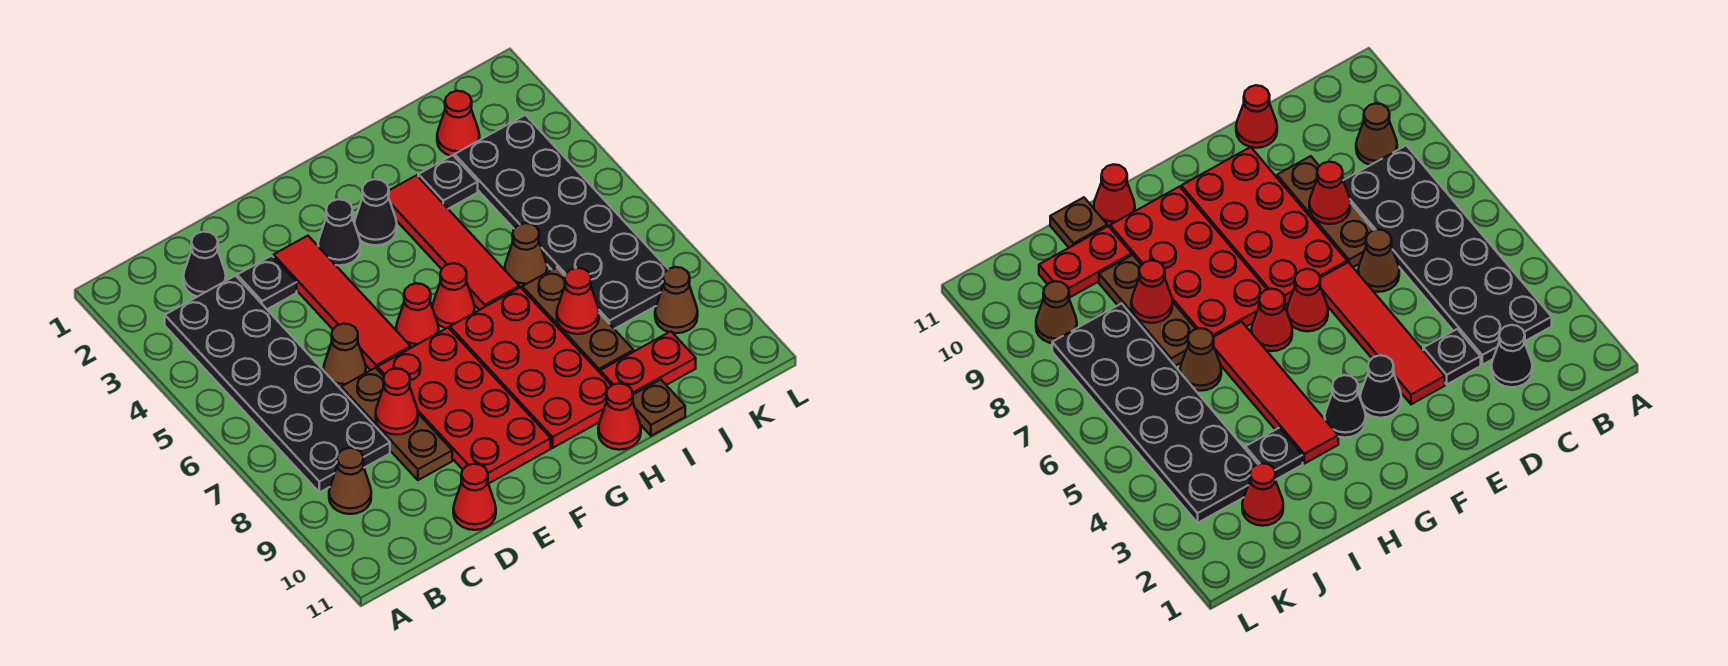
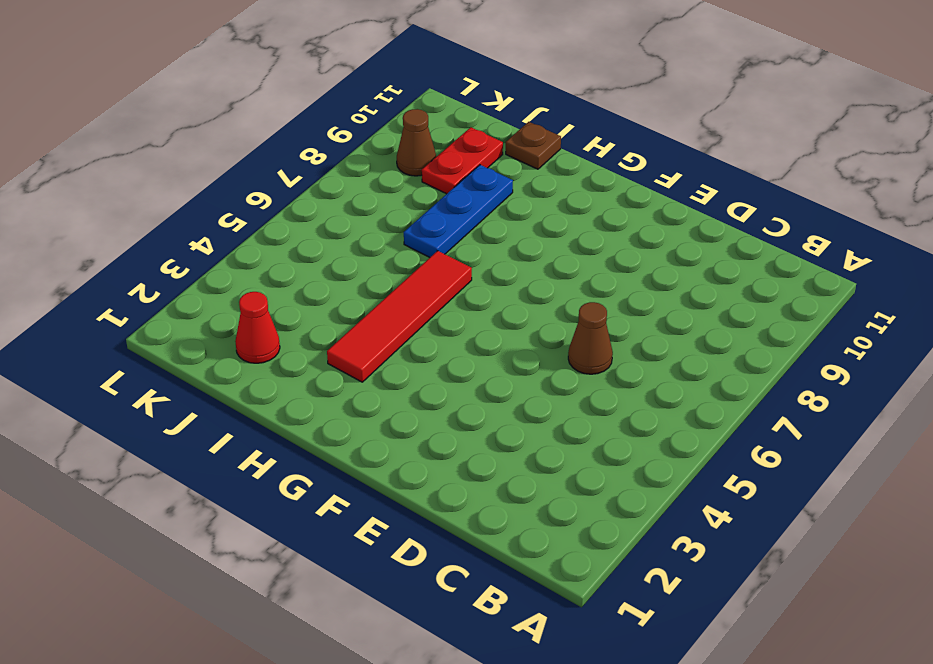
blue plate I7:I9 level 1 -> brown plate I7:I9 level 1
red plate J9:J10 level 1 -> red plate I10:J10 level 1
none -> black plate B3:C8 level 1
none -> brown cone B9 level 1
none -> black cone C2 level 1

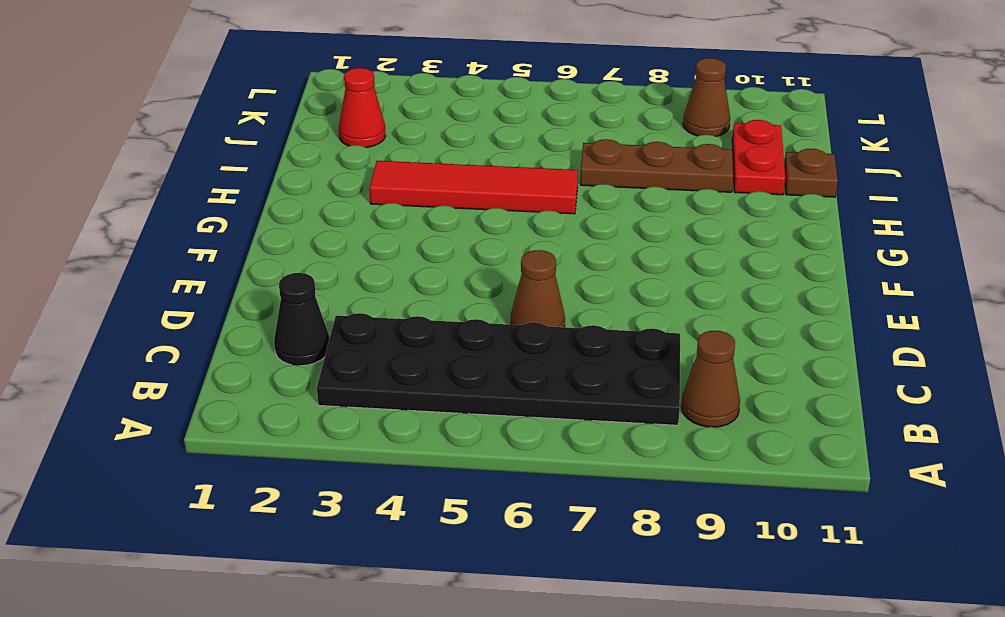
none -> black plate D3 level 1
none -> brown plate D7:D9 level 1
none -> red cone D11 level 1

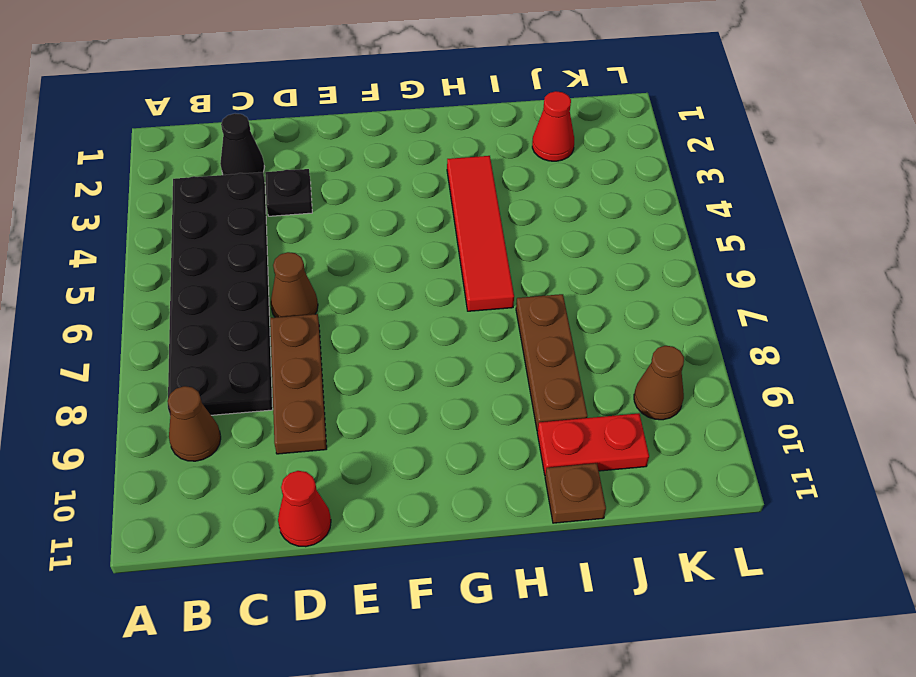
none -> red tile E3:E6 level 1
none -> red plate E7:F10 level 1
none -> black cone F3 level 1

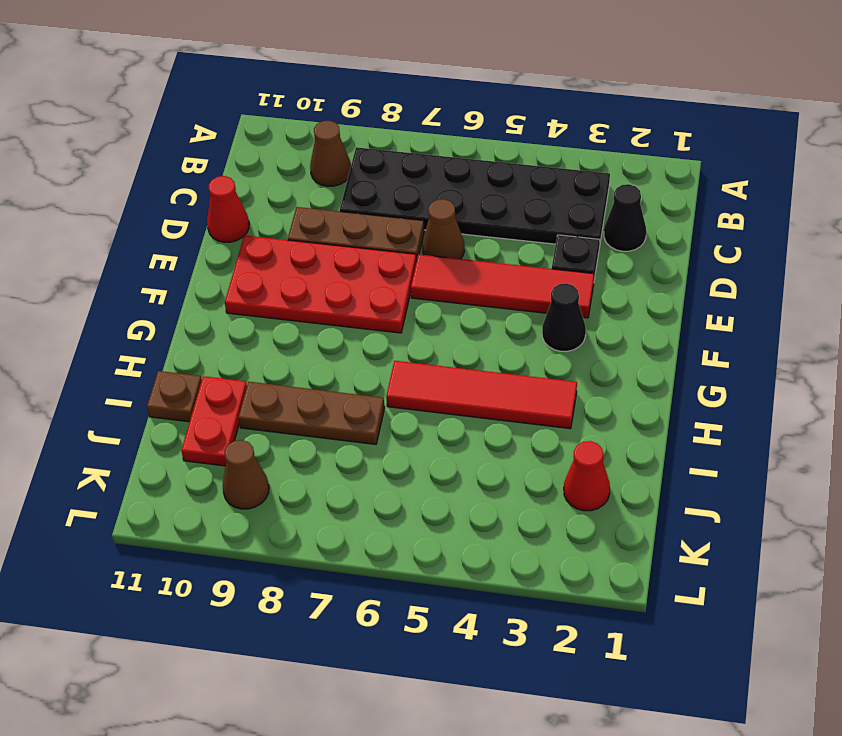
none -> red cone F6 level 1
none -> black cone G3 level 1
none -> red cone G6 level 1

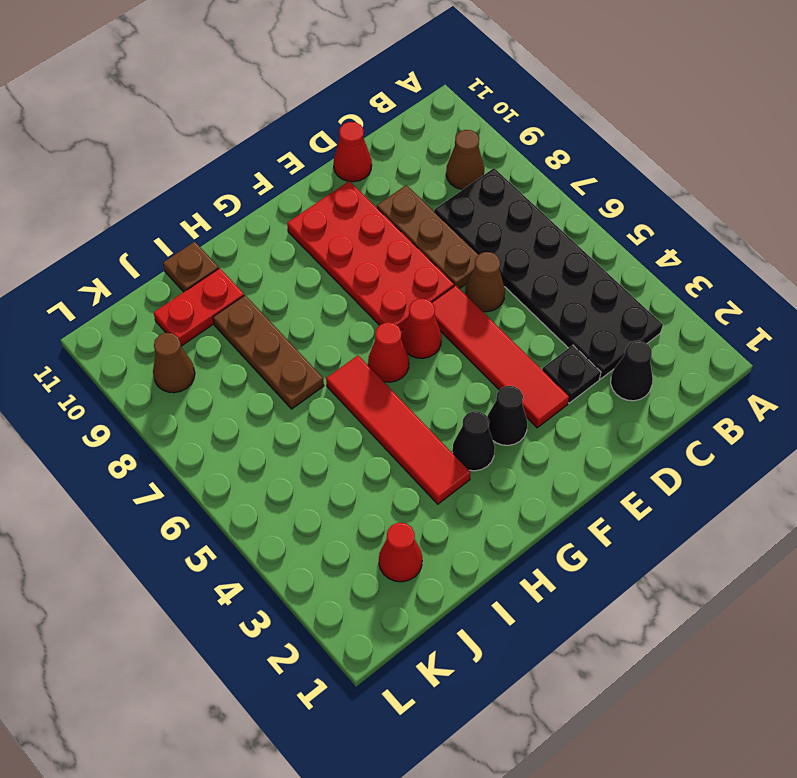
none -> red plate G7:H10 level 1
none -> red cone H11 level 1
none -> black plate I3 level 1

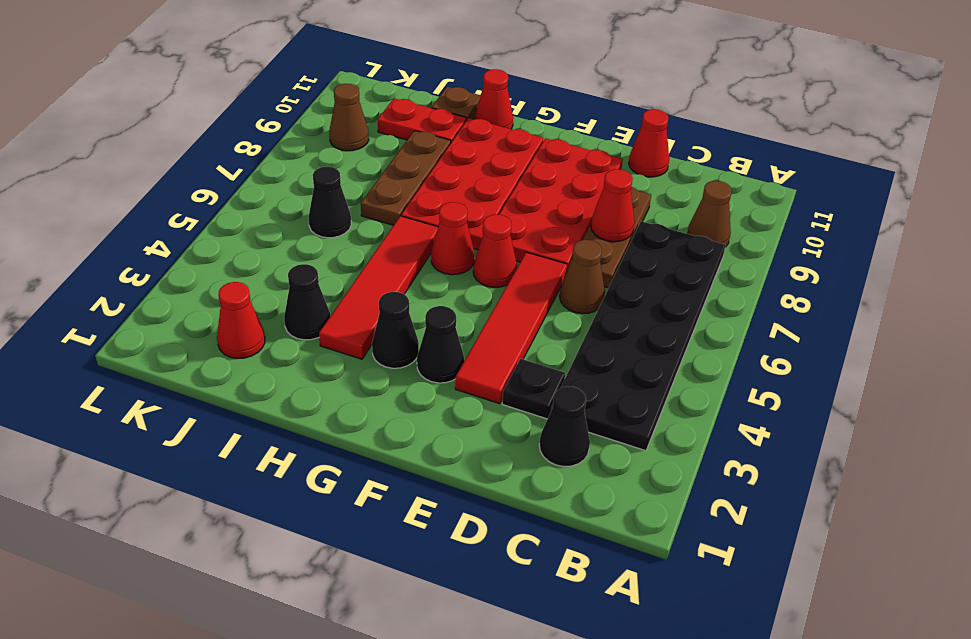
black cone I3 level 1 -> black plate I3 level 1
black cone J6 level 1 -> black plate J3:K8 level 1
none -> brown cone I6 level 1
none -> red cone I8 level 2

